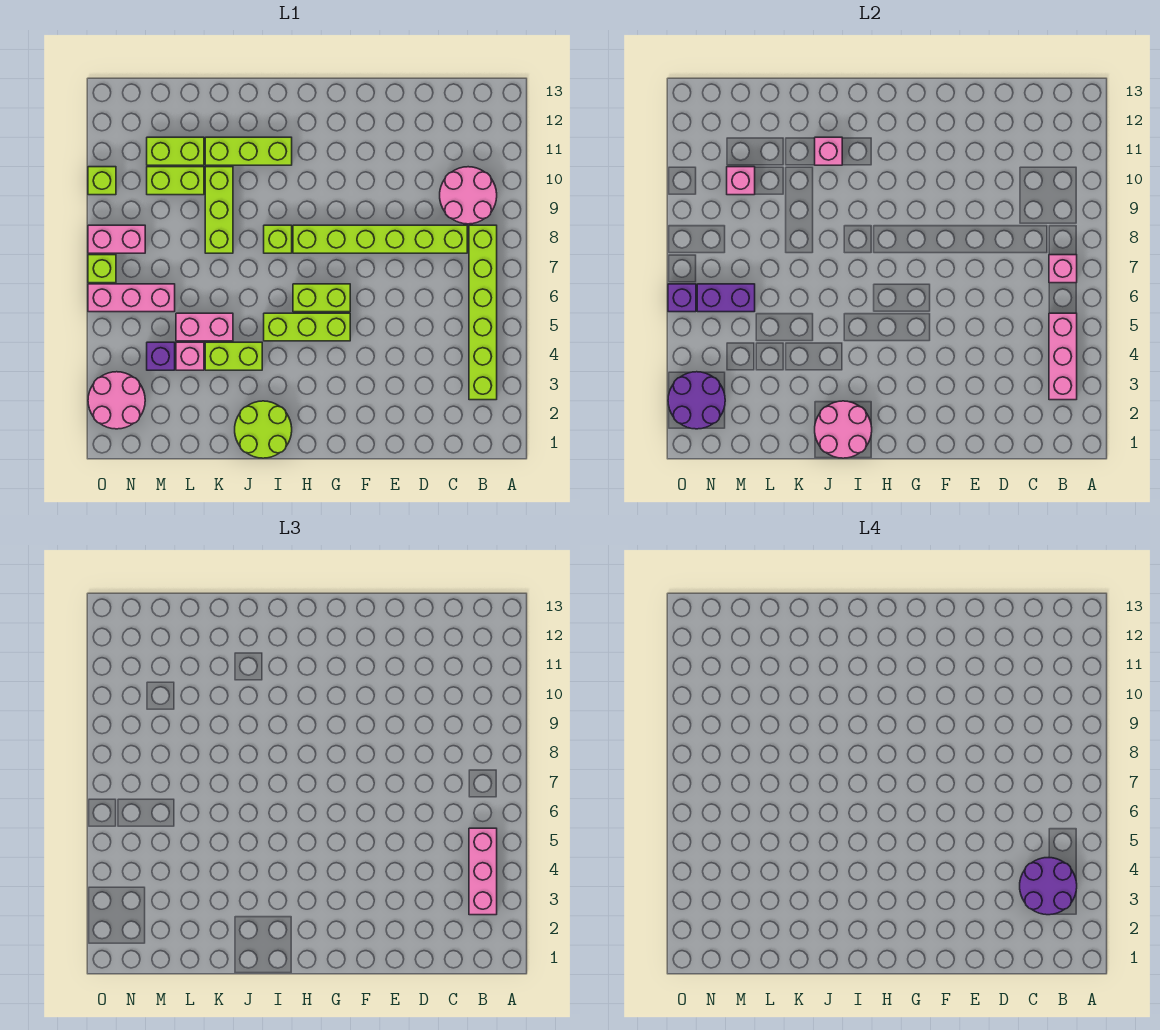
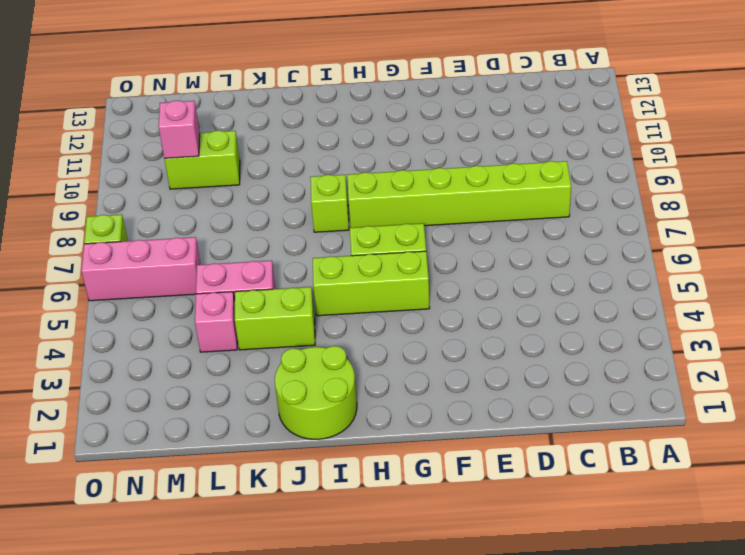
none -> lime brick B3:B8 level 1
none -> pink round brick B9:C10 level 1
none -> lime brick I11:K11 level 1
none -> lime brick K8:K10 level 1

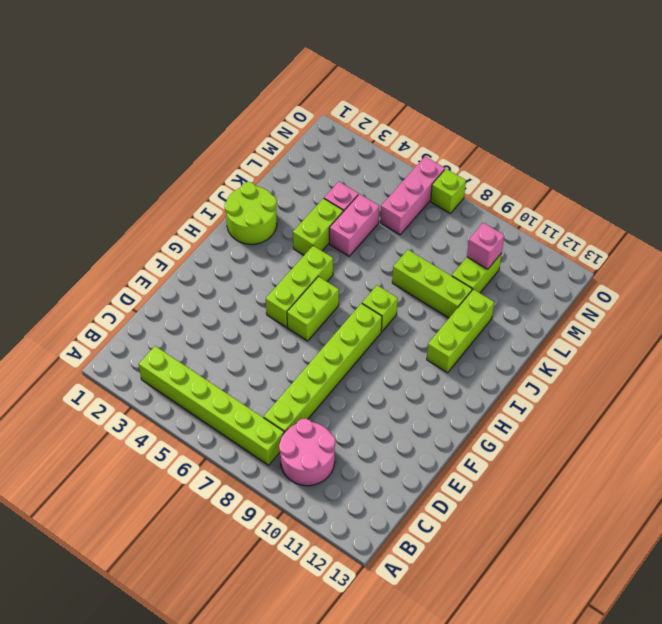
none -> lime brick L11:M11 level 1
none -> purple brick M4 level 1
none -> pink round brick N2:O3 level 1
none -> pink brick N8:O8 level 1

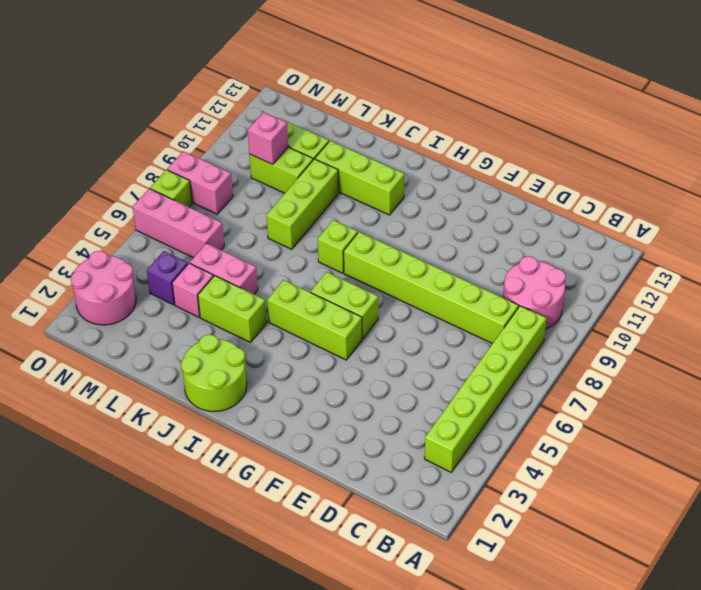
none -> lime brick O10 level 1
none -> pink brick B3:B5 level 2
none -> pink brick B7 level 2
none -> pink round brick I1:J2 level 2

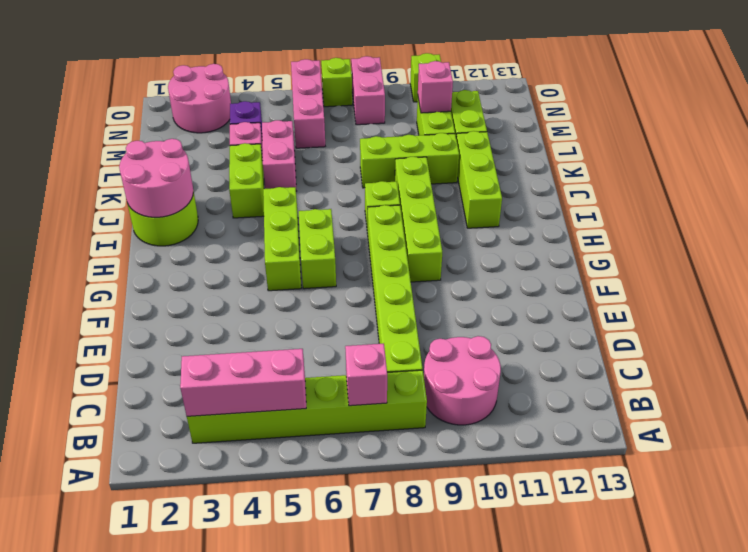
lime brick G9:J9 level 1 -> none
none -> pink brick J11 level 2
none -> purple brick M6:N6 level 2
none -> purple round brick N2:O3 level 2
none -> purple brick O6 level 2

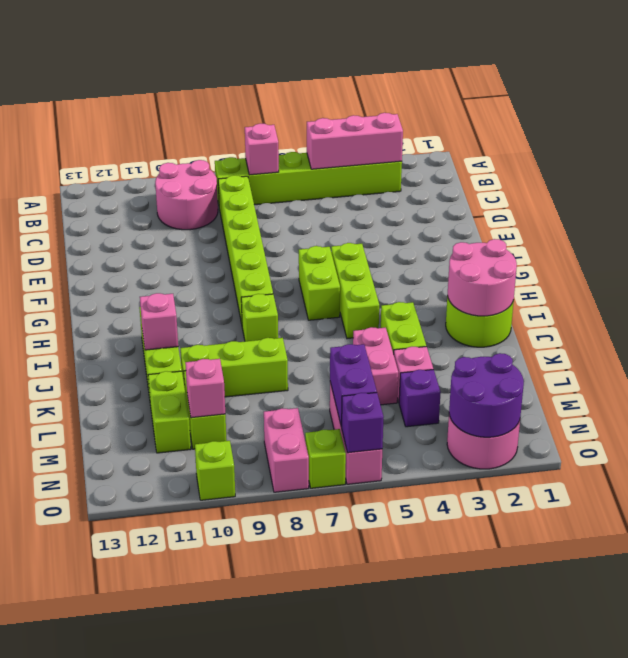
none -> pink brick B3:B5 level 3
none -> purple round brick B3:C4 level 4

